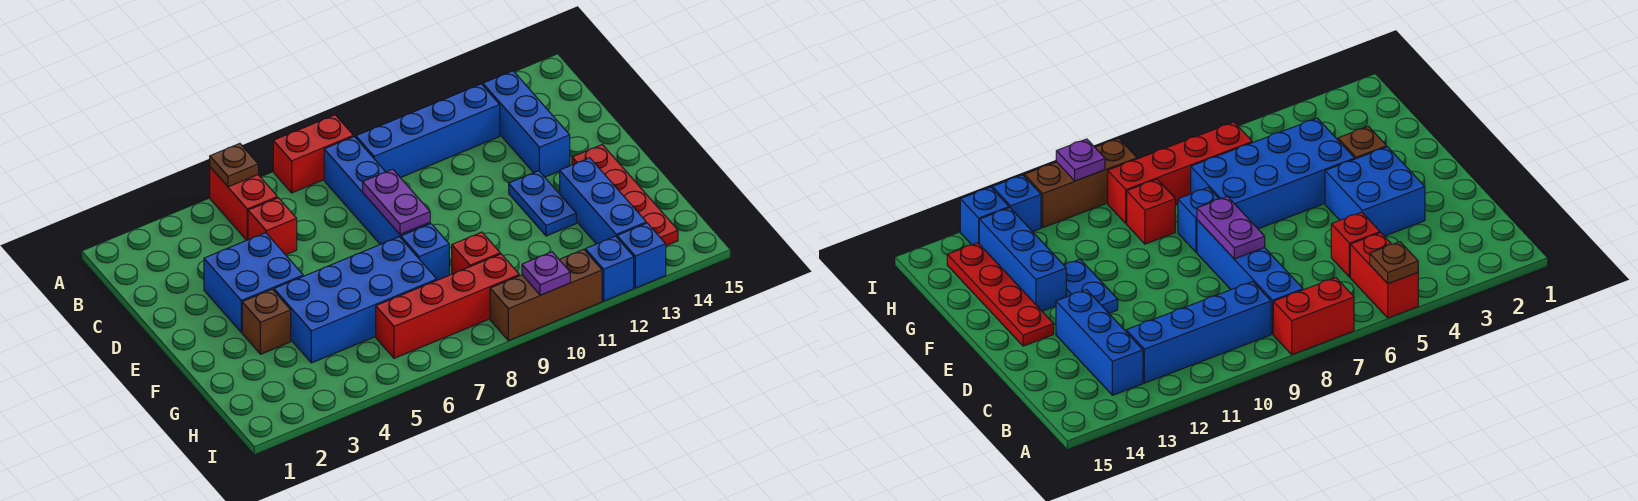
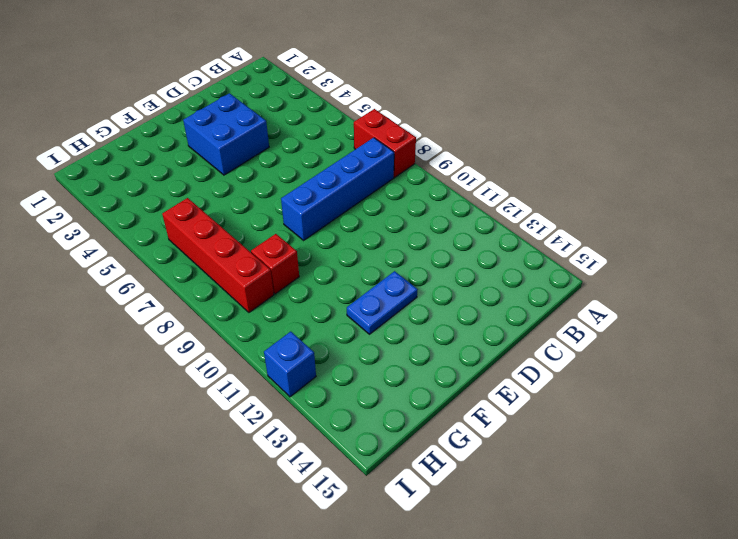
none -> red brick A5:B5 level 1
none -> blue brick B9:B12 level 1
none -> blue brick B13:D13 level 1

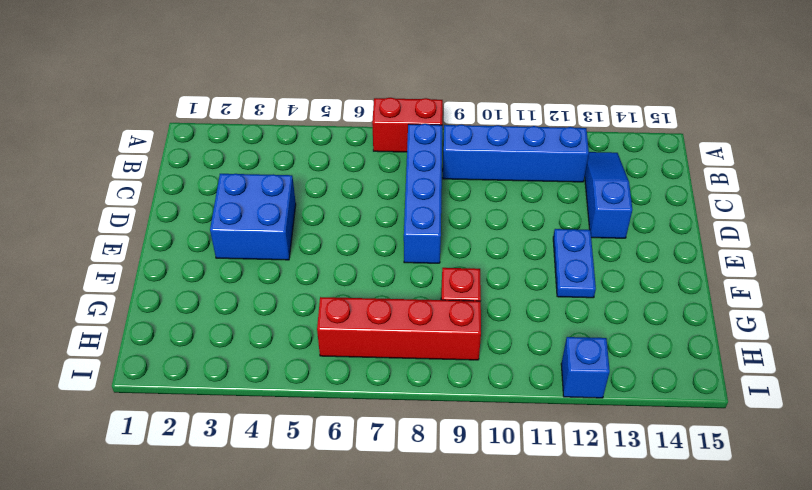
blue slope B13:D13 level 1 top D -> blue brick B13:D13 level 1
none -> red brick A5:B5 level 1
none -> red brick C5 level 1
none -> red plate E14:H14 level 1

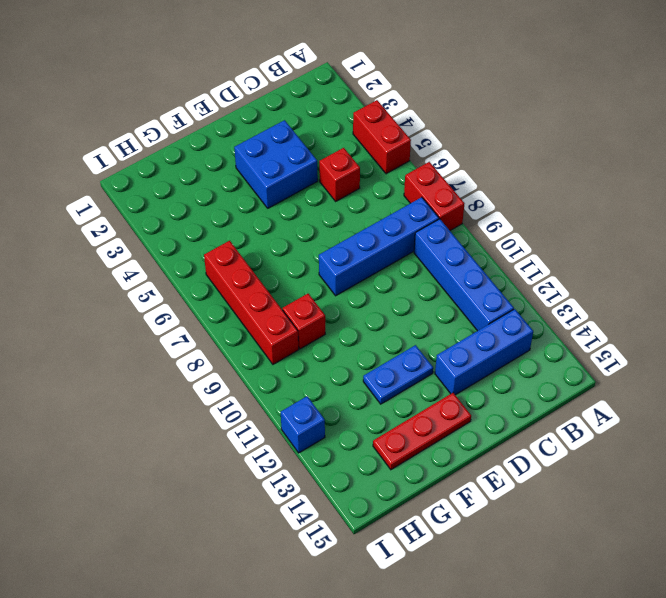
red brick A4:A5 level 1 -> red brick A5:B5 level 1
red plate E14:G14 level 1 -> red plate E14:H14 level 1
none -> brown brick F3 level 1
none -> blue brick F4:G7 level 1
none -> blue brick F8 level 1

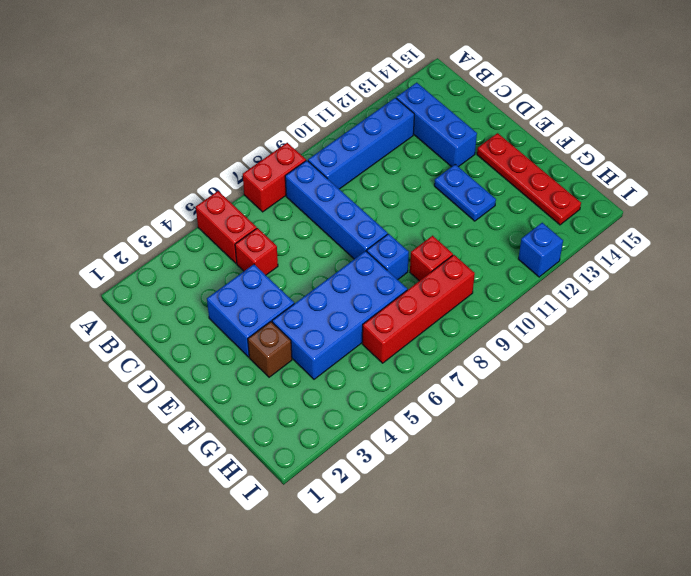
none -> blue brick F13:H13 level 1
none -> brown brick I9:I11 level 1
none -> blue brick I13 level 1

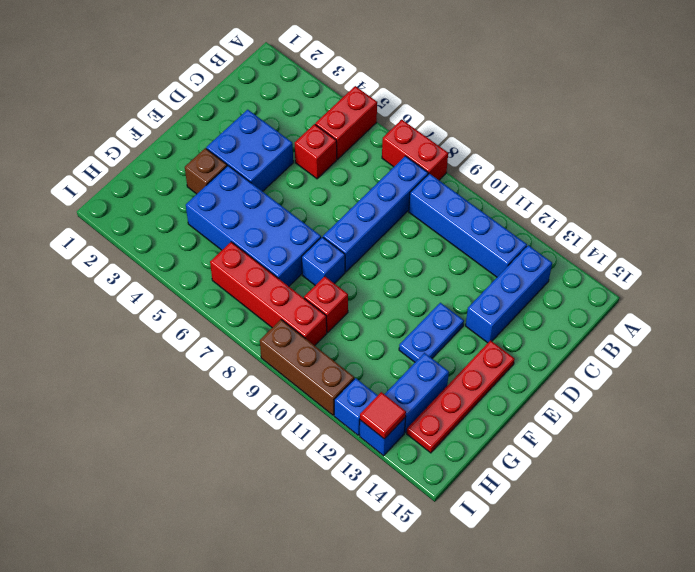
blue brick G13:H13 level 1 -> blue brick F13:H13 level 1
red tile I13 level 2 -> none
none -> brown plate A5 level 2
none -> purple plate D8:E8 level 2
none -> purple plate I10 level 2

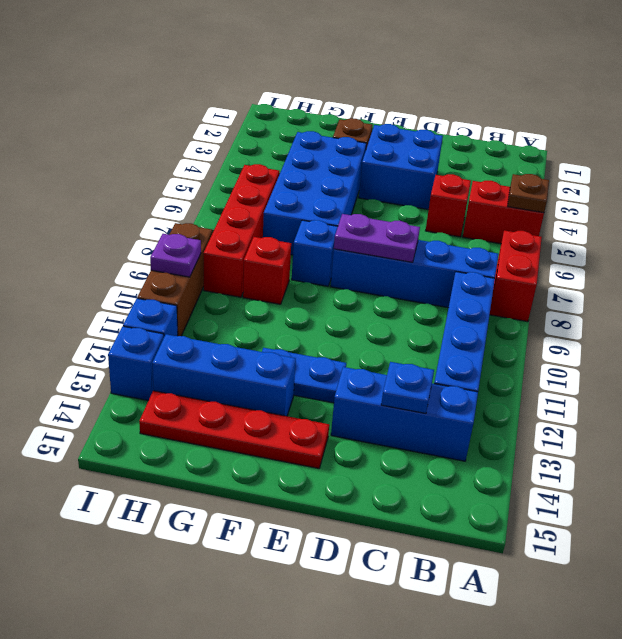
blue plate C13 level 2 -> none

